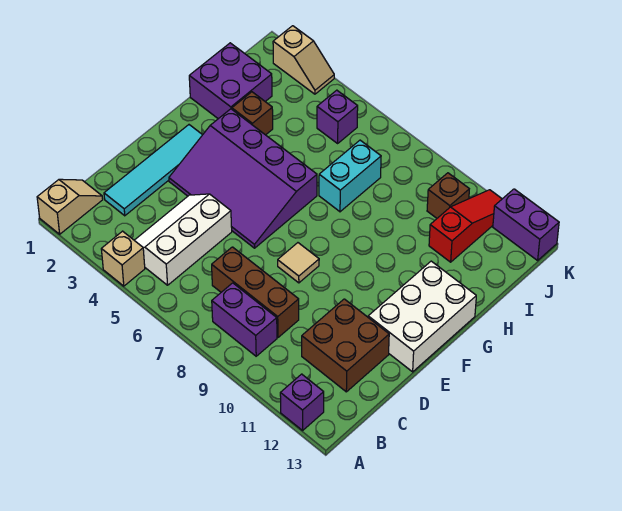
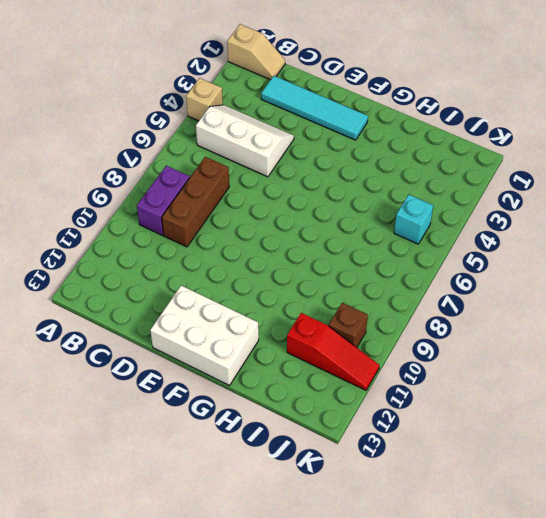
cyan brick J5 level 1 -> purple brick J5 level 1
none -> purple brick A12 level 1
none -> brown brick C11:D12 level 1
none -> purple slope E3:G6 level 1 top G

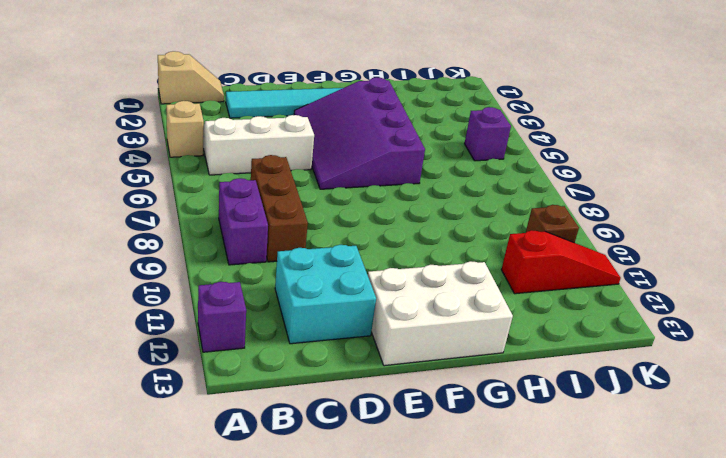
cyan brick C11:D12 level 1 -> brown brick C11:D12 level 1
none -> tan tile E8 level 1
none -> purple brick H1:I2 level 1
none -> brown brick H3 level 1

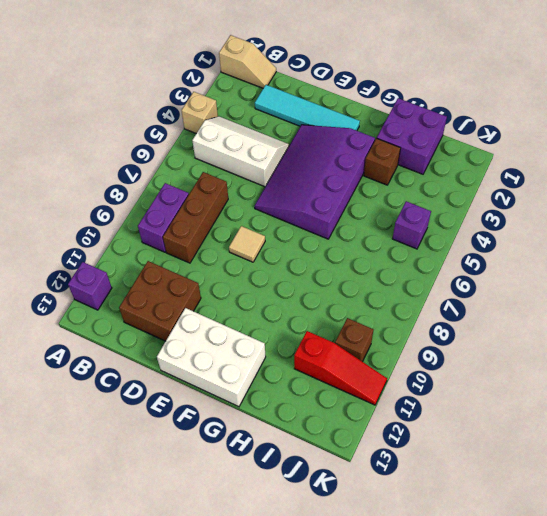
none -> cyan brick H7:I7 level 1
none -> tan slope K2:K3 level 1 top 2
none -> purple brick K12:K13 level 1

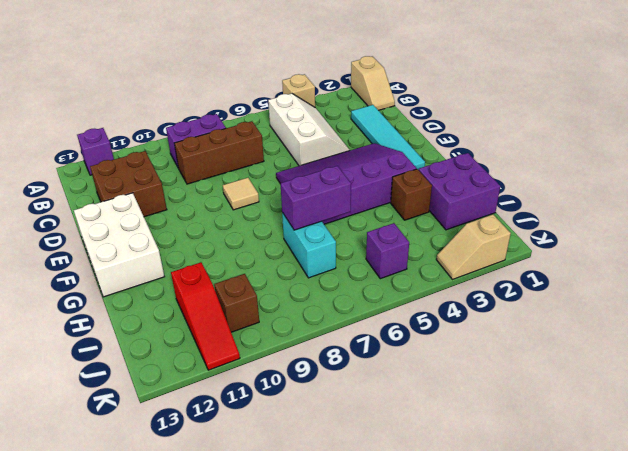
purple brick H6:H7 level 2 -> purple brick K12:K13 level 1

